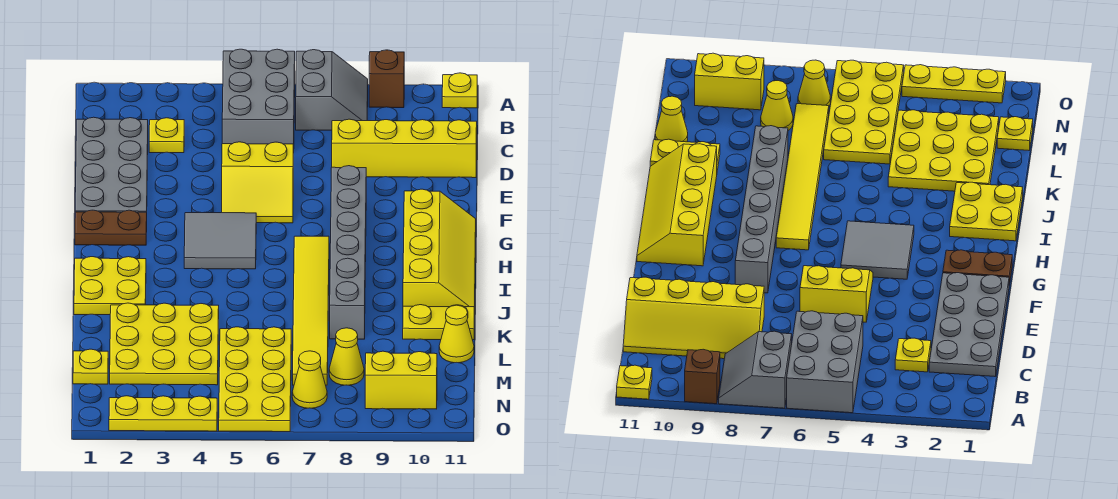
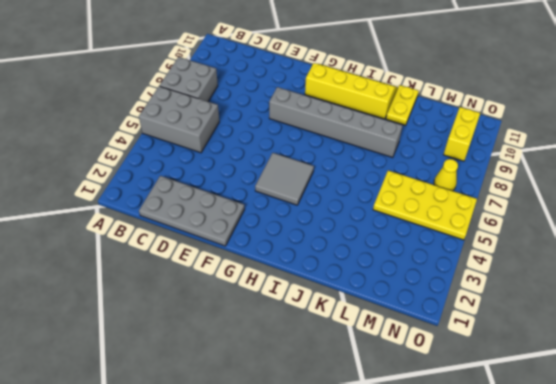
grey brick A7:B8 level 1 -> grey slope A7:B8 level 1 top 7
none -> brown brick A9 level 1
none -> yellow plate A11 level 1
none -> yellow plate C3 level 1

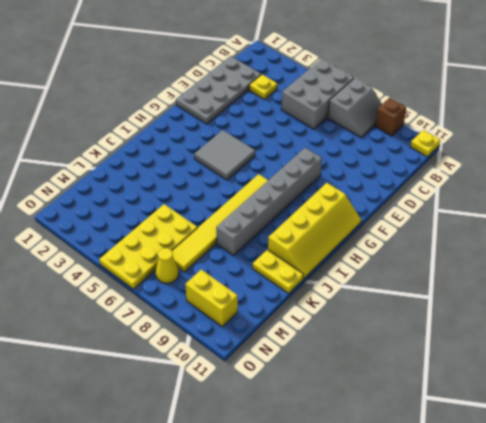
none -> yellow slope C8:D11 level 1 top D
none -> yellow slope E5:F6 level 1 top E
none -> brown plate G1:G2 level 1

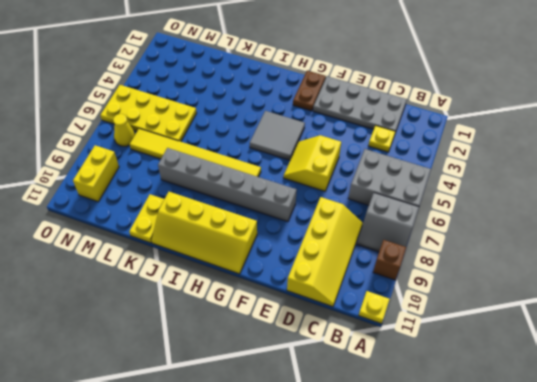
none -> yellow plate I1:J2 level 1
none -> yellow plate K2:M4 level 1
none -> yellow cone L11 level 1

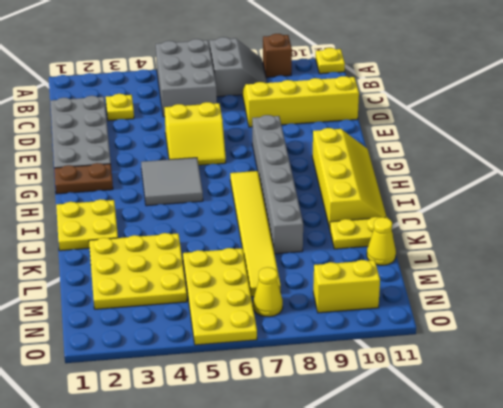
none -> yellow plate M1 level 1
none -> yellow cone M8 level 1
none -> yellow plate O2:O4 level 1

